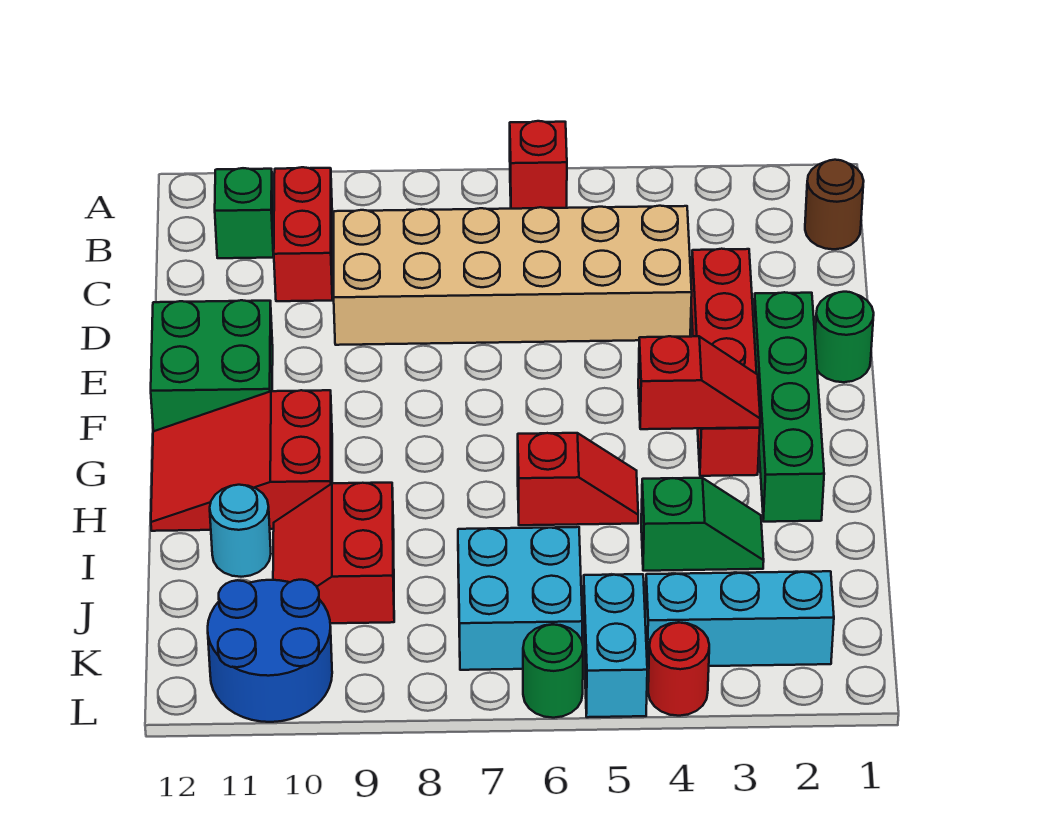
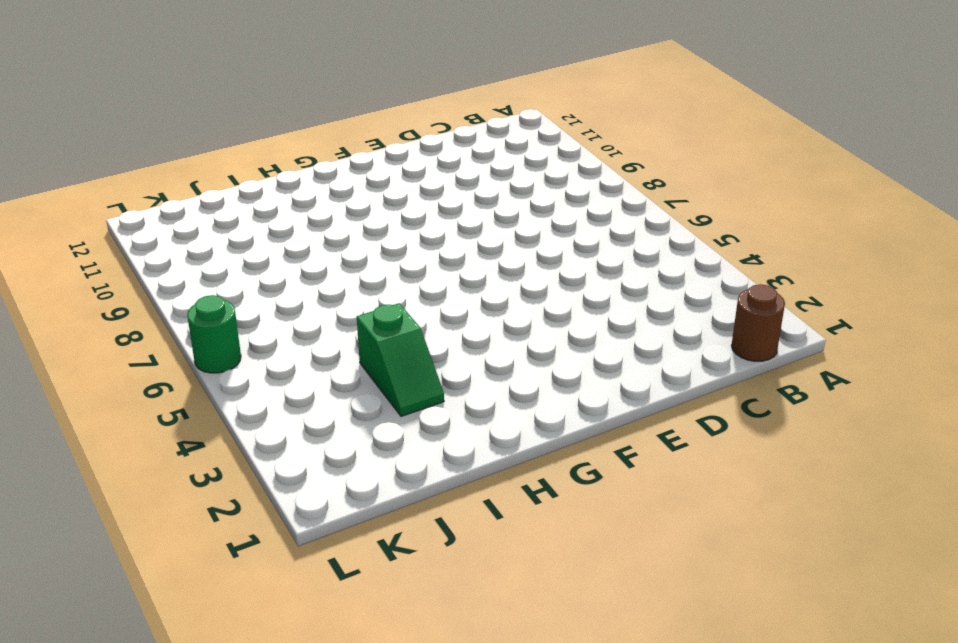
none -> red brick A6 level 1
none -> red brick B10:C10 level 1
none -> green brick B11 level 1

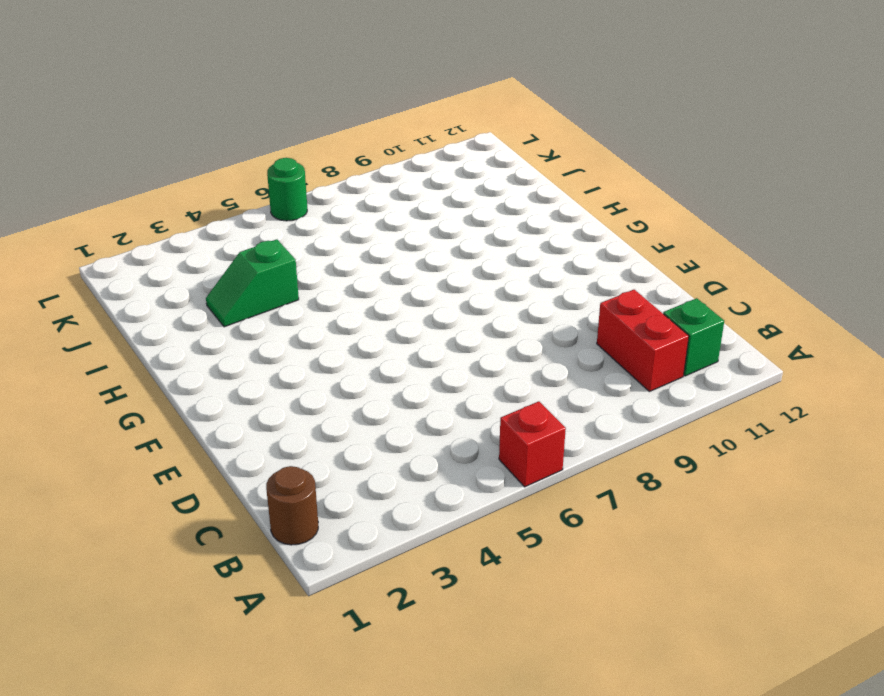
none -> tan brick C4:D9 level 1
none -> red brick D3:G3 level 1
none -> green round brick E1 level 1

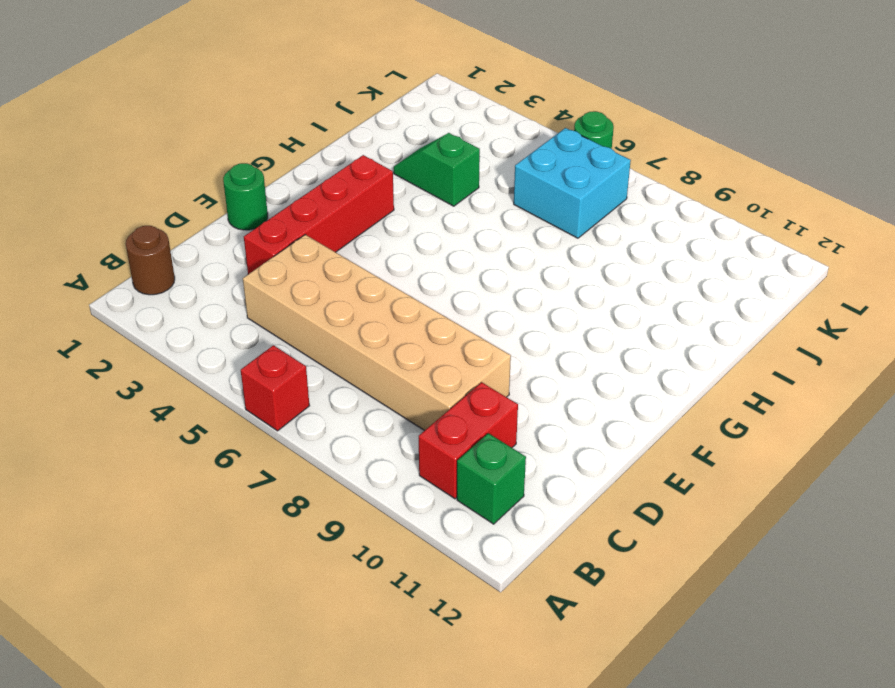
none -> green brick E2:H2 level 1
none -> green brick E11:F12 level 1
none -> red slope G10:H12 level 1 top 10

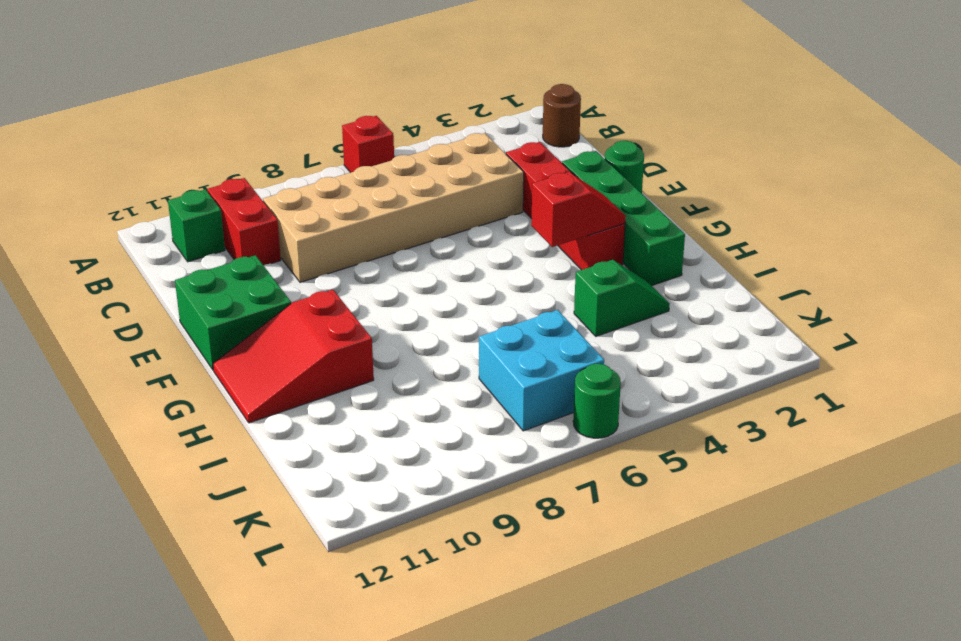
none -> red slope H5:H6 level 1 top 6
none -> red slope I9:J10 level 1 top 9
none -> cyan round brick I11 level 1

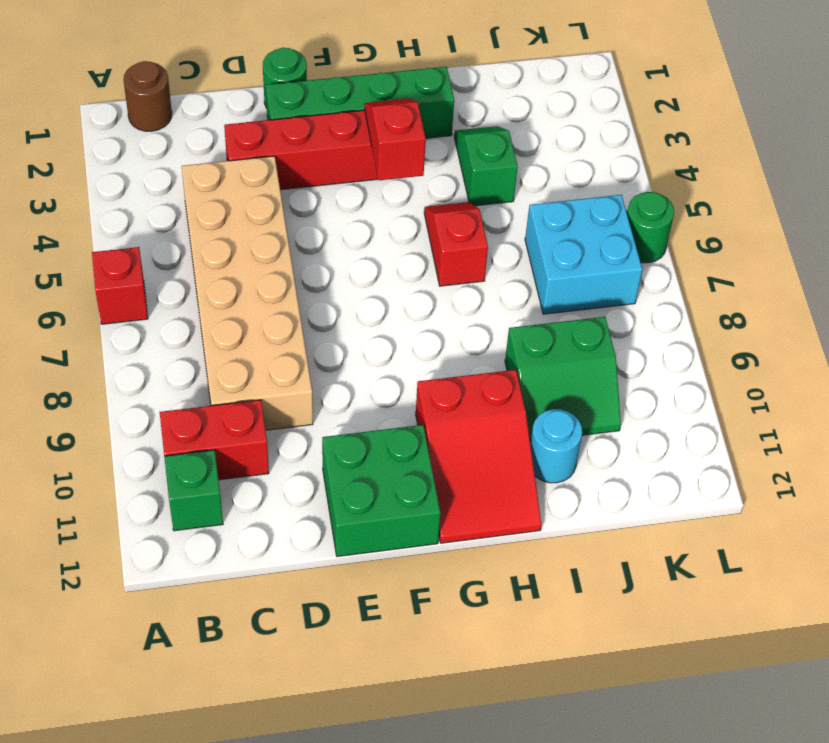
green slope I9:J10 level 1 top 9 -> red slope I9:J10 level 1 top 9
none -> cyan brick K2:K4 level 1
none -> cyan brick K5:L5 level 1
none -> blue round brick K10:L11 level 1

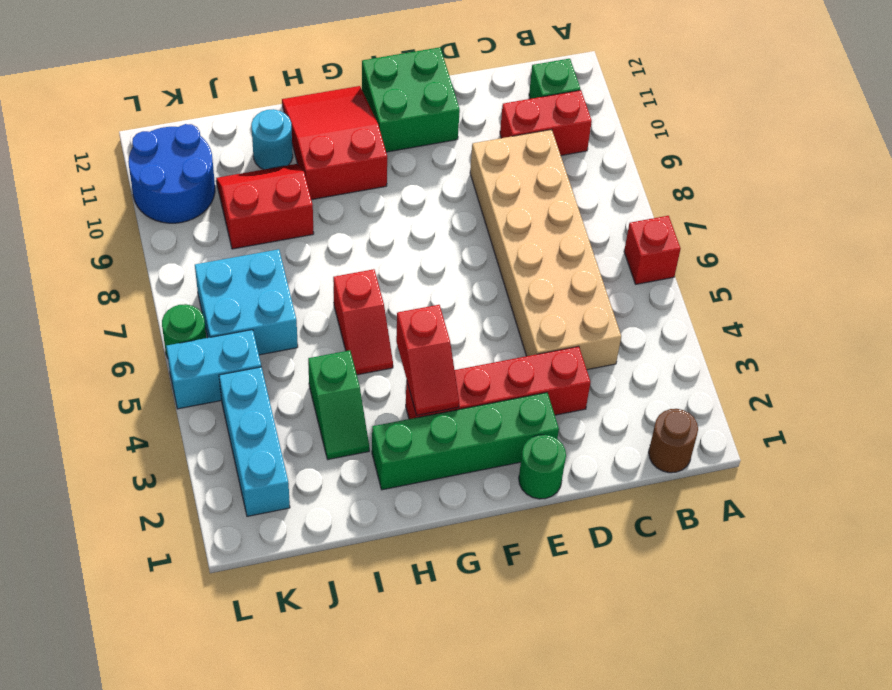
none -> red round brick L4 level 1

